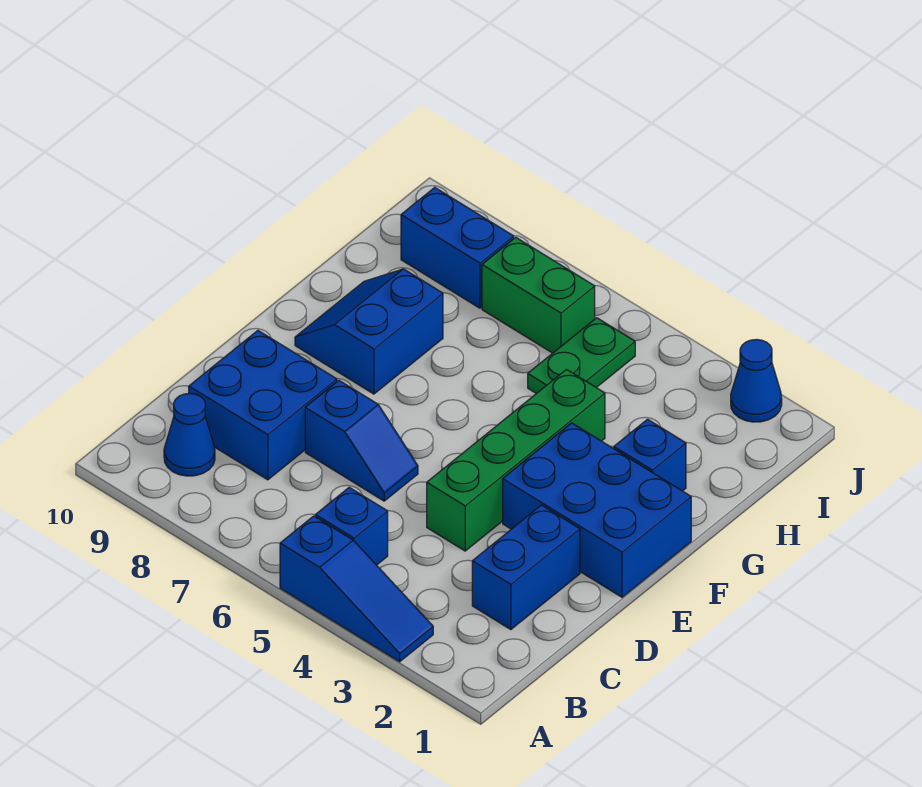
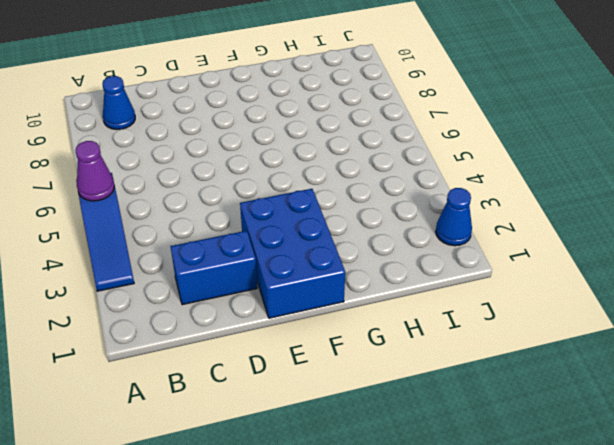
purple cone A5 level 2 -> none
none -> blue brick B5 level 1
none -> blue brick C8:D9 level 1
none -> green brick D4:G4 level 1

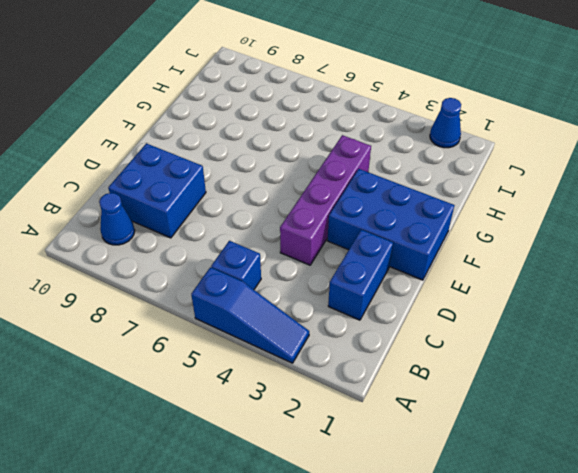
purple brick D4:G4 level 1 -> green brick D4:G4 level 1
none -> blue slope D6:D7 level 1 top 7
none -> blue slope F8:G9 level 1 top 8
none -> blue brick G2 level 1

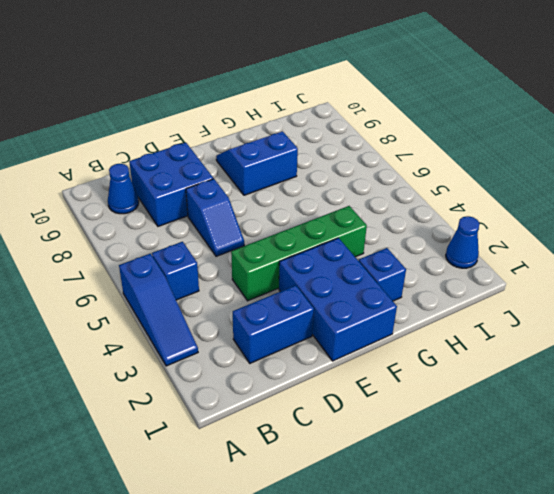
none -> green plate H5:I5 level 1
none -> green brick I6:I7 level 1
none -> blue brick I8:I9 level 1

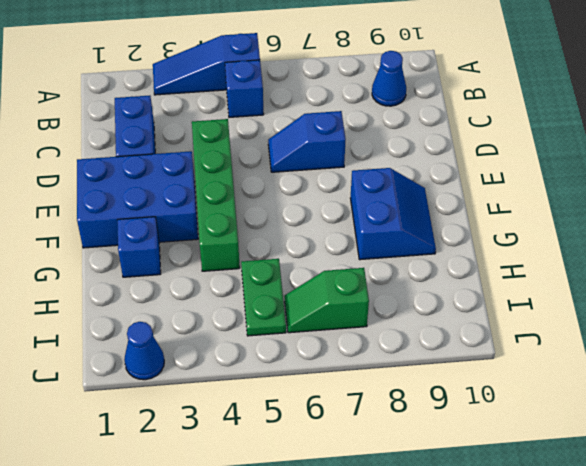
green slope I6:I7 level 1 top 7 -> green brick I6:I7 level 1
none -> blue brick C8:D9 level 1
none -> blue brick I8:I9 level 1

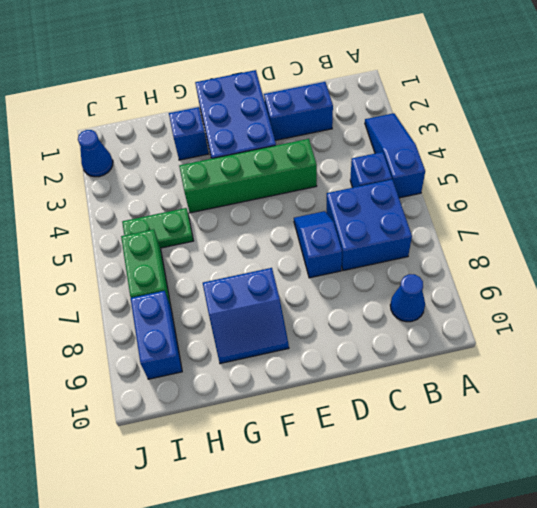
blue brick B6:C7 level 1 -> blue brick C8:D9 level 1

